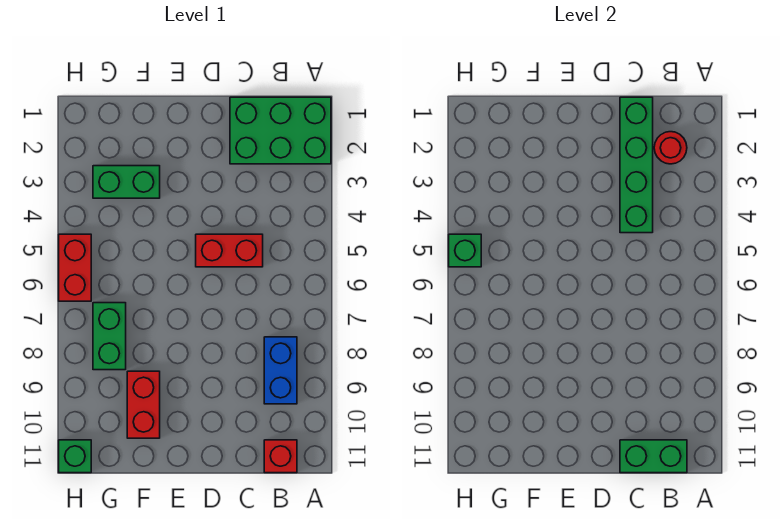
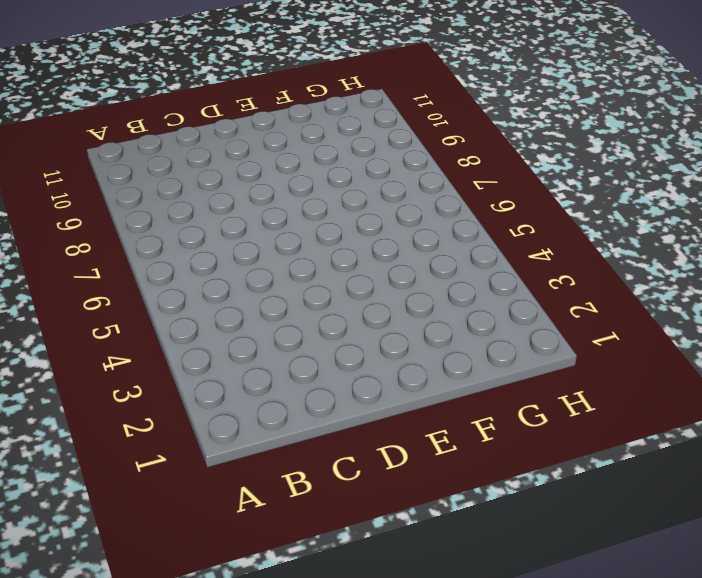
none -> green brick A1:C2 level 1
none -> blue brick B8:B9 level 1
none -> red brick B11 level 1

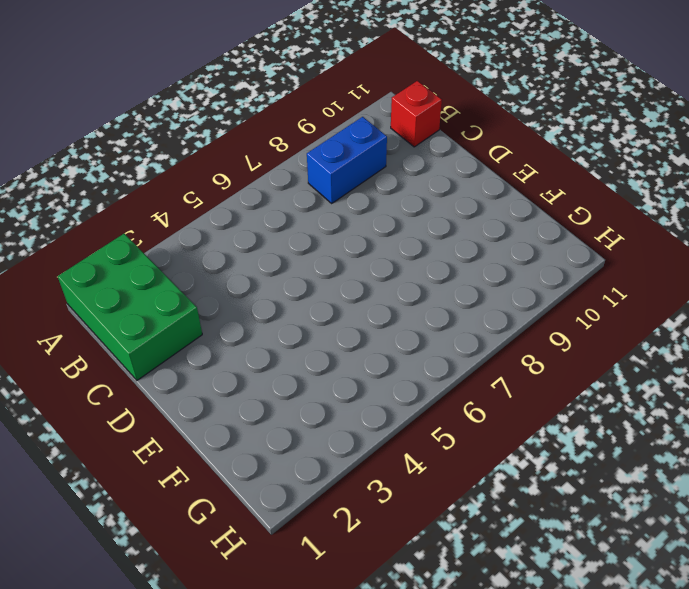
none -> red brick C5:D5 level 1
none -> green brick F3:G3 level 1
none -> red brick F9:F10 level 1

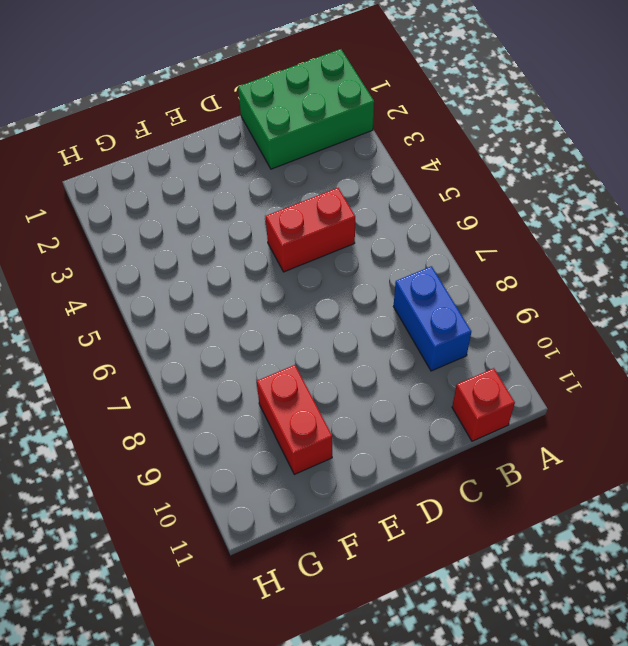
none -> green brick F3:G3 level 1
none -> green brick G7:G8 level 1
none -> red brick H5:H6 level 1

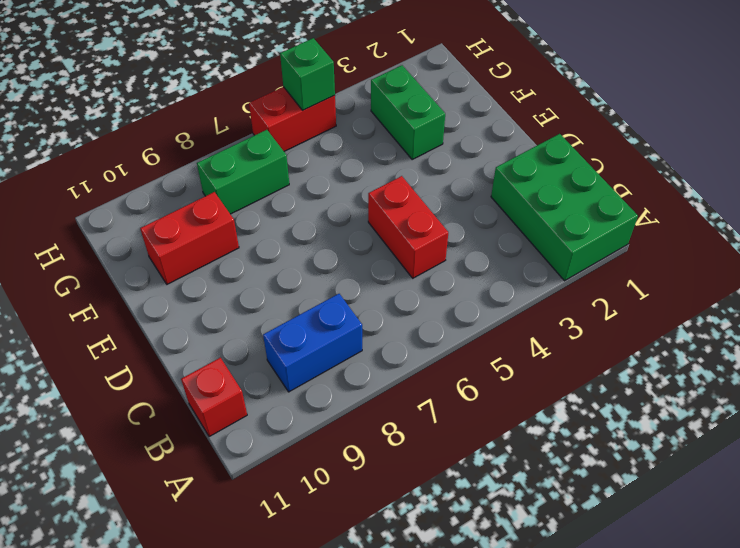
none -> green brick H11 level 1
none -> red round brick B2 level 2
none -> green brick B11:C11 level 2

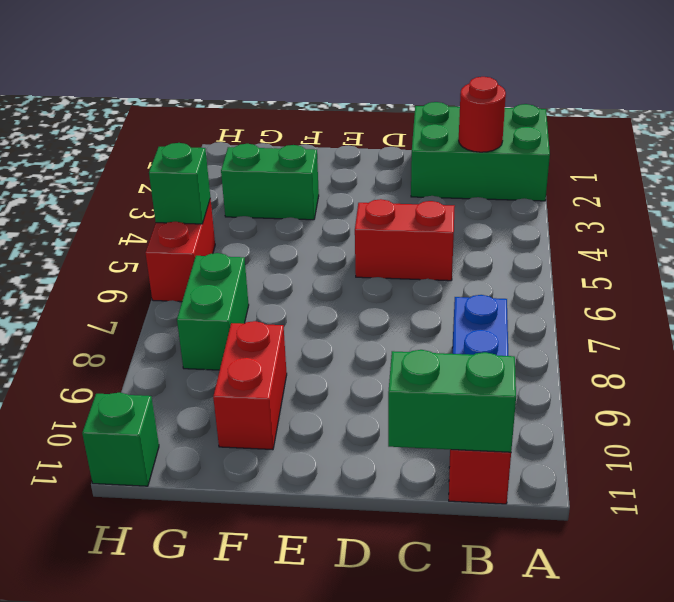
none -> green brick C1:C4 level 2

